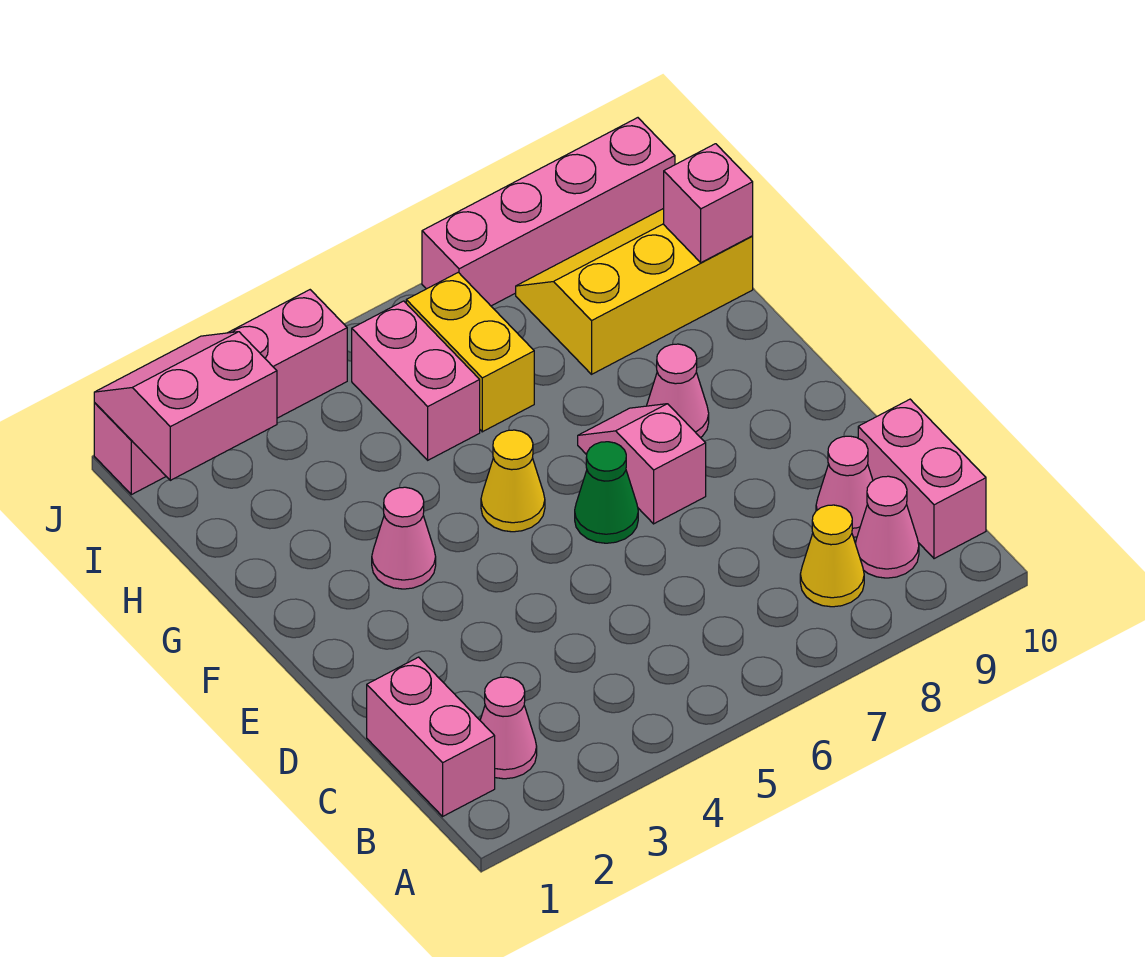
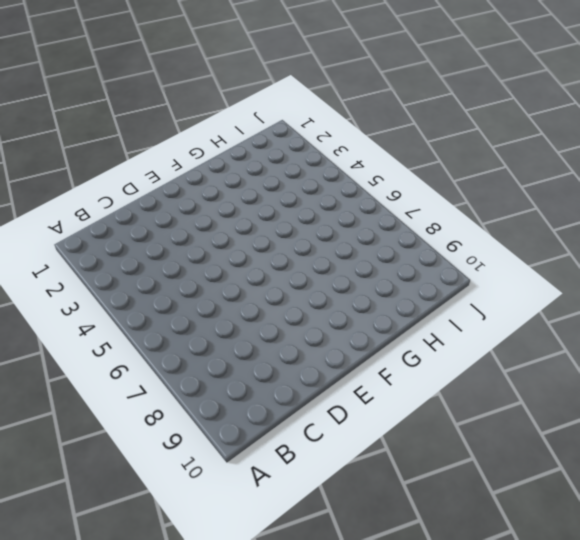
none -> pink brick B1:C1 level 1
none -> pink cone B2 level 1
none -> yellow cone B8 level 1

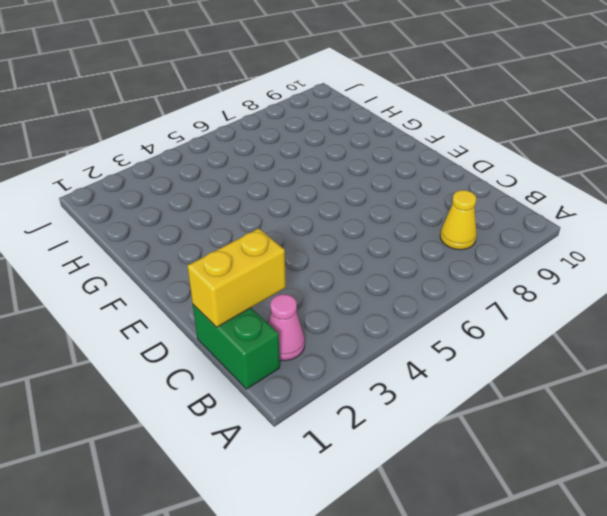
green brick B1:C1 level 1 -> pink brick B1:C1 level 1
yellow brick C1:C2 level 2 -> yellow brick H6:I6 level 1
none -> pink cone B9 level 1
none -> pink brick B10:C10 level 1
none -> pink cone C9 level 1

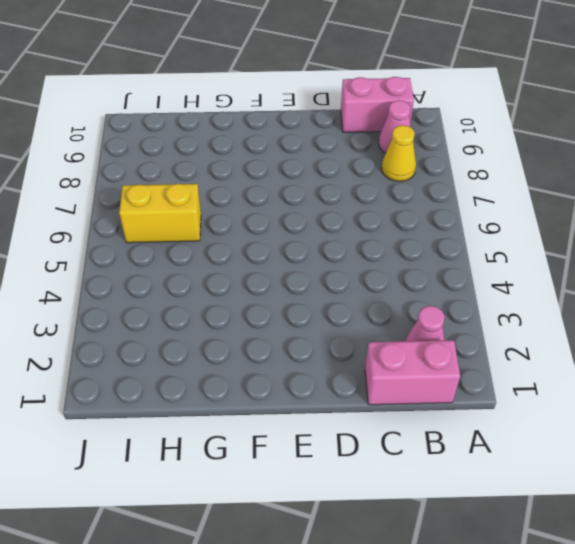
none -> pink cone C9 level 1
none -> green cone E6 level 1
none -> pink slope E7:F7 level 1 top E

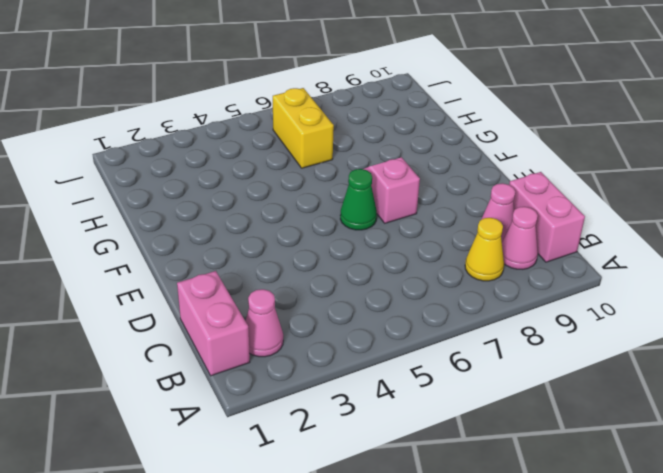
none -> pink cone F3 level 1
none -> yellow cone F5 level 1
none -> pink cone F8 level 1

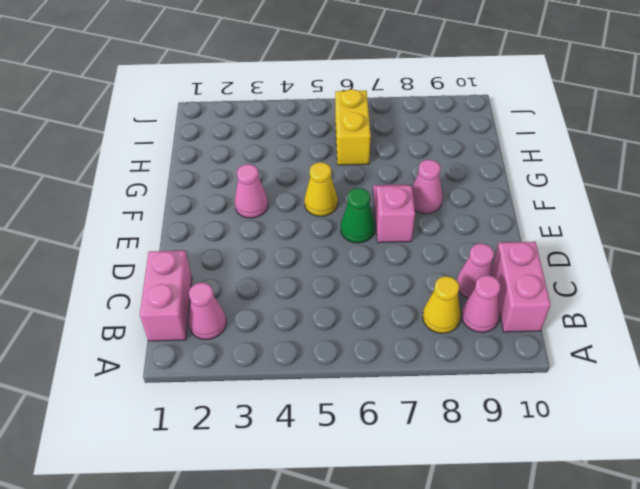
none -> pink brick H5:I5 level 1
none -> yellow slope H8:I10 level 1 top H
none -> pink brick J1:J4 level 1

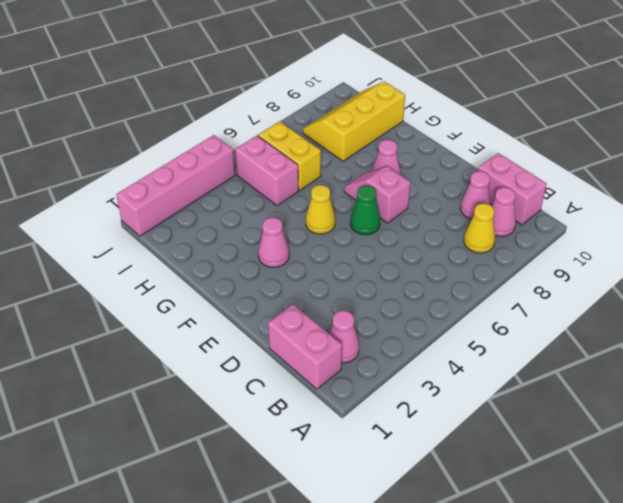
none -> pink brick J7:J10 level 1
none -> pink brick H10 level 2
none -> pink slope I1:J2 level 2 top I

